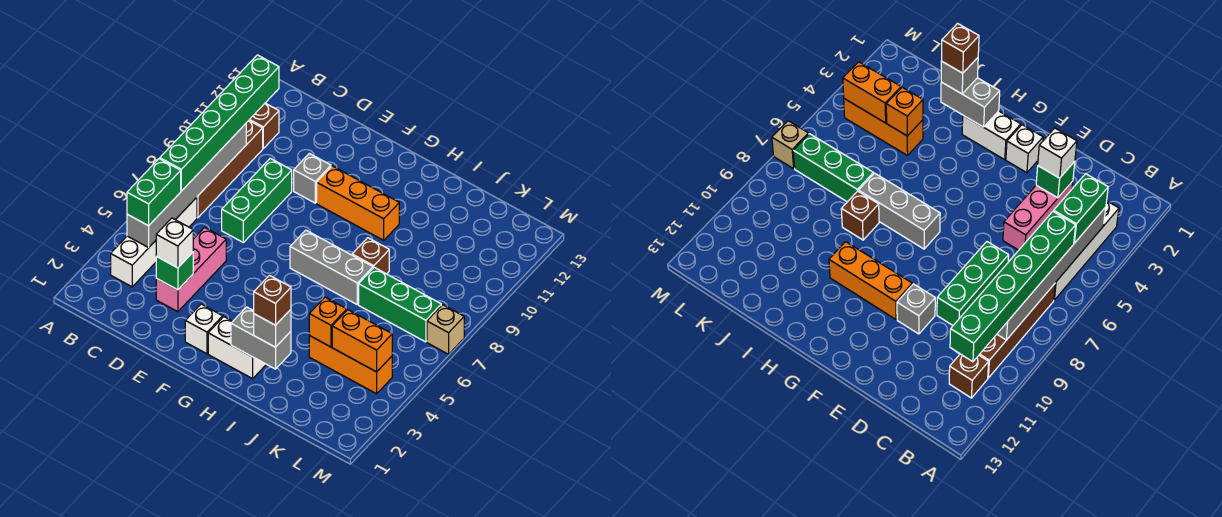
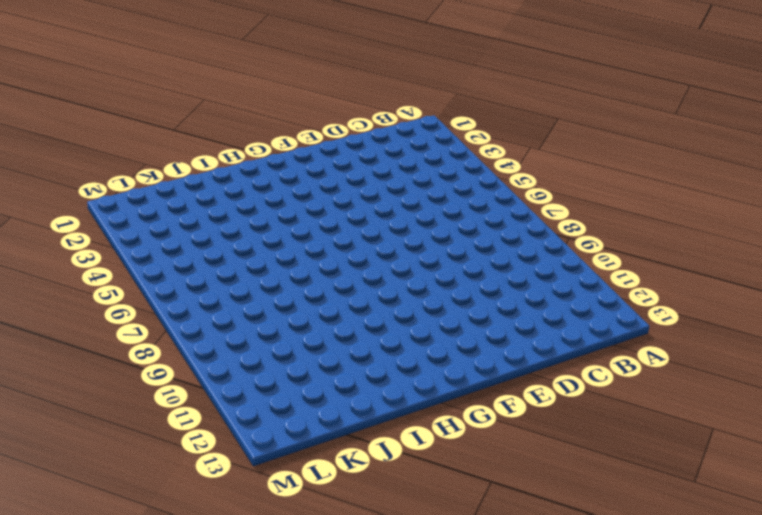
none -> white brick B3:B6 level 1
none -> brown brick B7:B10 level 1
none -> brown brick B11 level 1

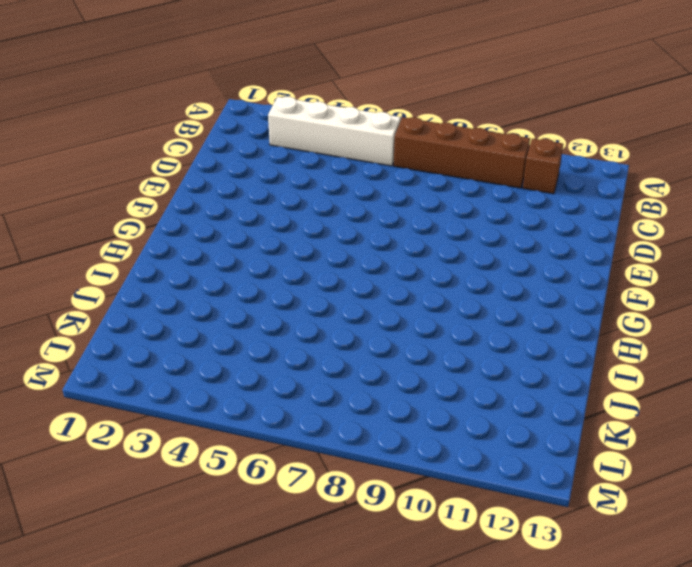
none -> pink brick D3:D5 level 1
none -> green brick D7:D9 level 1
none -> grey brick E10 level 1

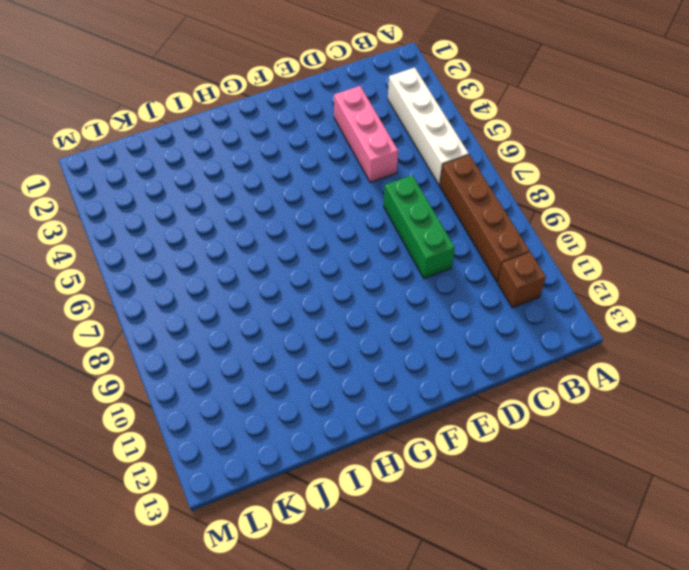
none -> grey brick E10 level 1
none -> white brick F2 level 1
none -> orange brick F10:H10 level 1

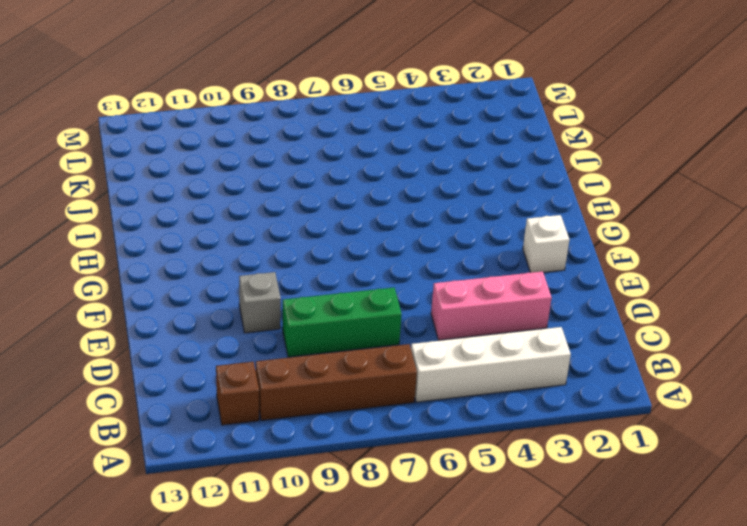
none -> orange brick F10:H10 level 1
none -> white brick G2:H2 level 1
none -> grey brick G7:I7 level 1

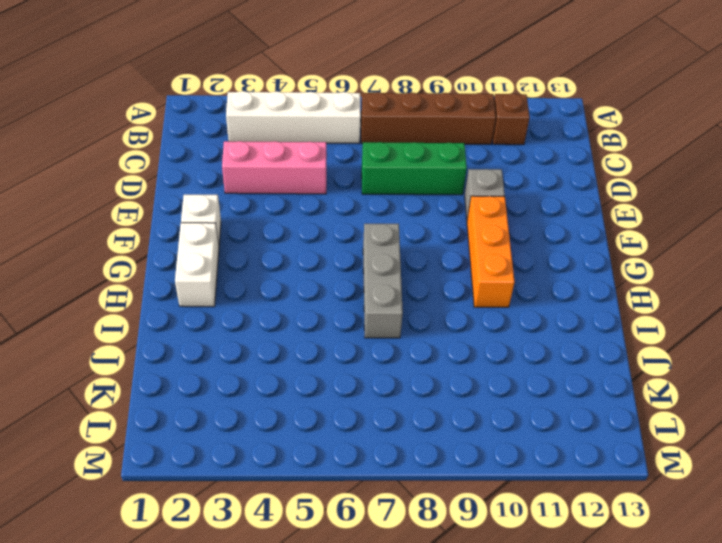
none -> brown brick I8 level 1
none -> orange brick J4:L4 level 1
none -> green brick J7:L7 level 1

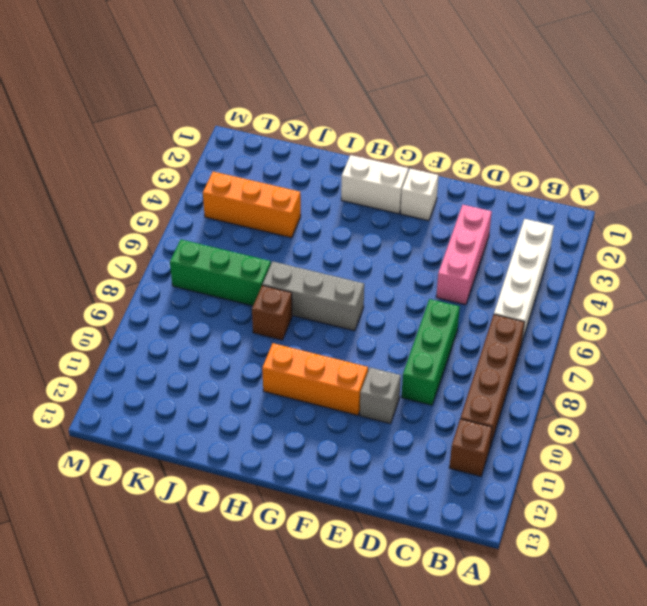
none -> tan brick M7 level 1
none -> grey brick B4:B9 level 2
none -> green brick D3 level 2

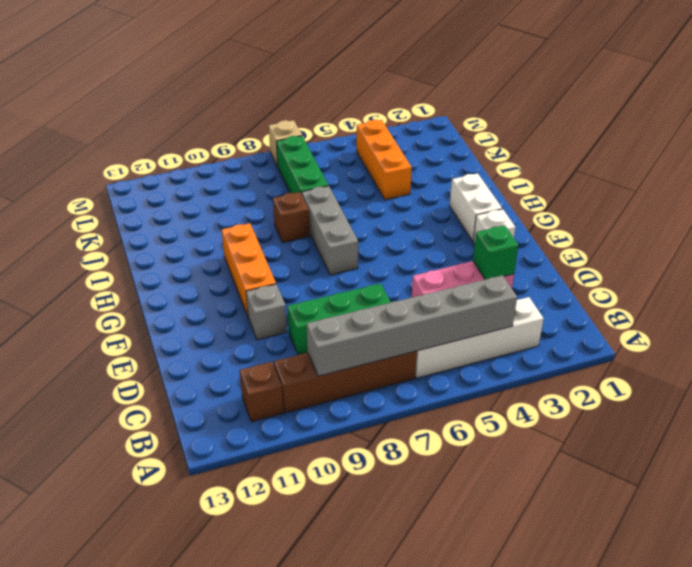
none -> grey brick H2:I2 level 2
none -> orange brick J4 level 2
none -> orange brick K4:L4 level 2

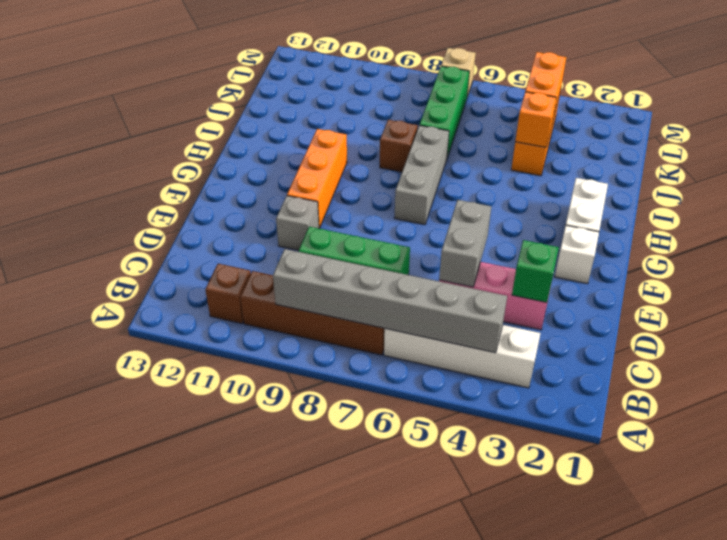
grey brick D5:E5 level 2 -> grey brick H2:I2 level 2
none -> green brick B4:B5 level 3
none -> green brick B6:B11 level 3
none -> white brick D3 level 3

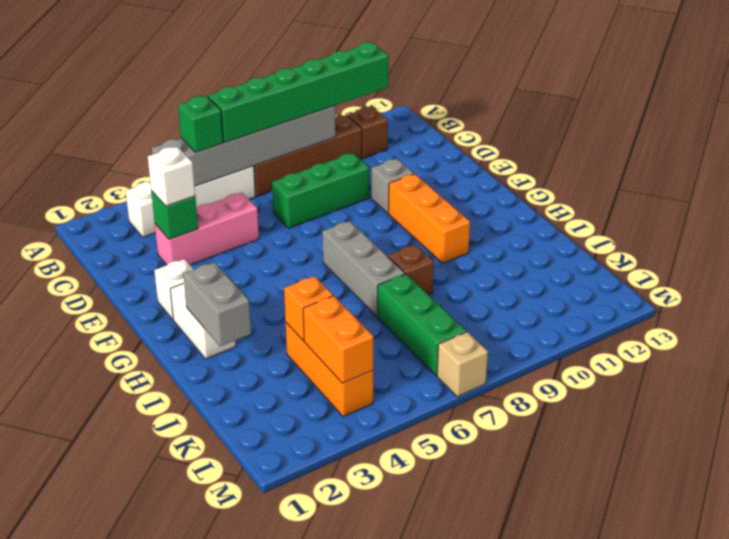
green brick B5 level 3 -> green brick B4:B5 level 3
none -> grey brick I2 level 3
none -> brown brick I2 level 4

